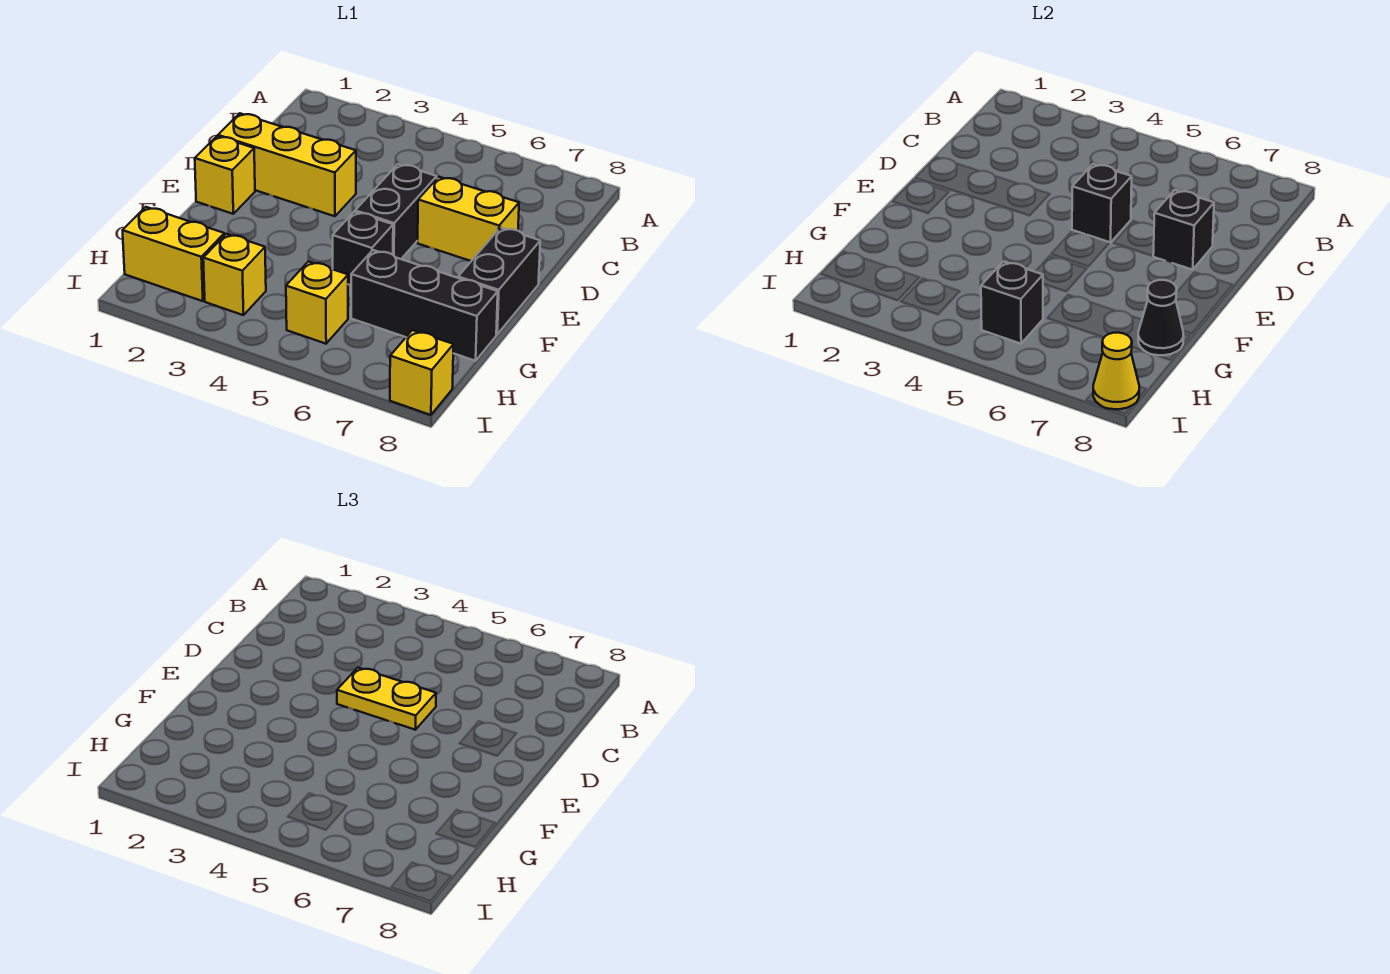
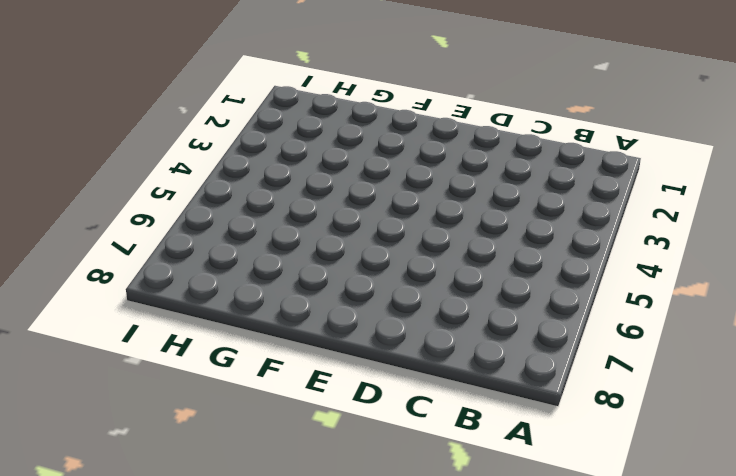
none -> yellow brick D1:D3 level 1
none -> black brick D5:E5 level 1
none -> yellow brick D6:D7 level 1

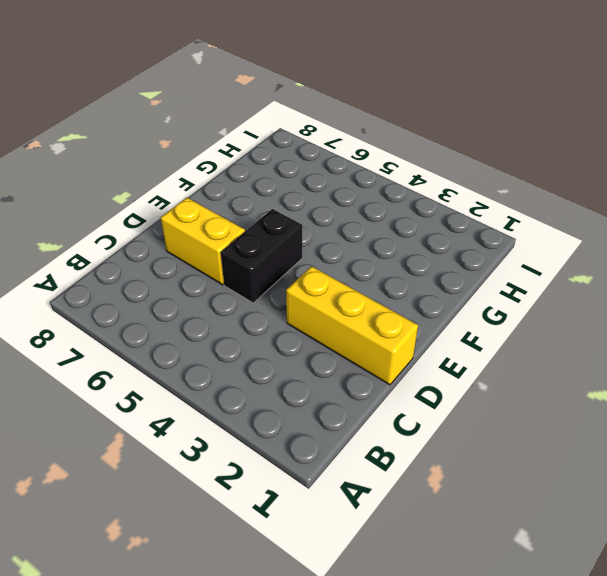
none -> yellow brick E1 level 1
none -> black brick E8:F8 level 1
none -> black brick F5 level 1

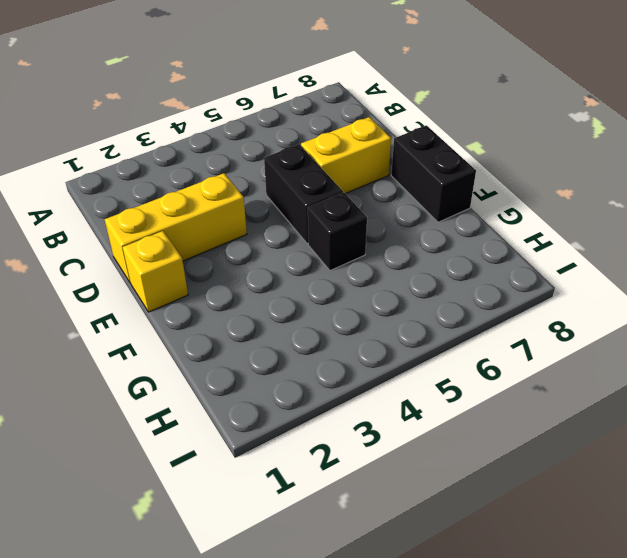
none -> black brick G6:G8 level 1
none -> yellow brick H1:H2 level 1
none -> yellow brick H3 level 1

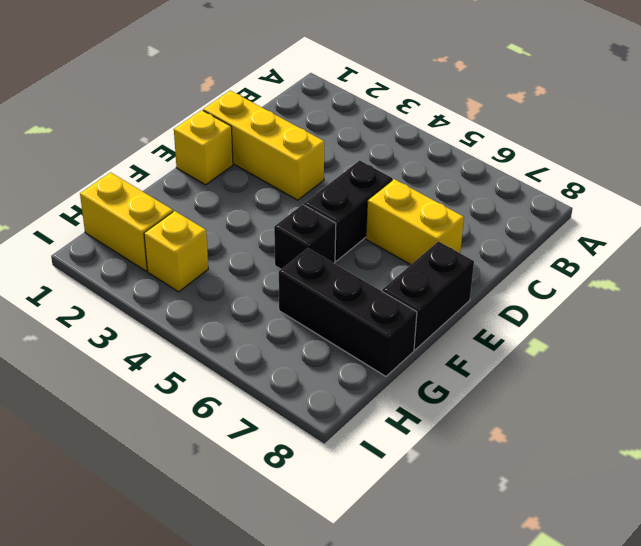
none -> yellow brick H5 level 1
none -> yellow brick I8 level 1
none -> black brick D5 level 2

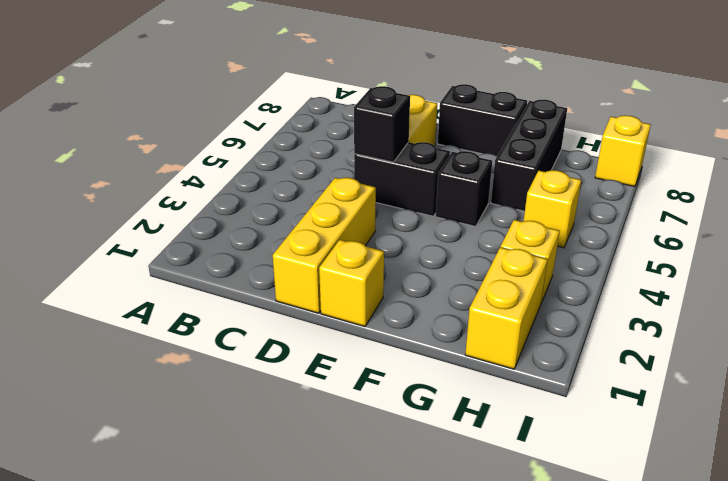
none -> black brick D7 level 2
none -> black cone G8 level 2
none -> black brick H5 level 2

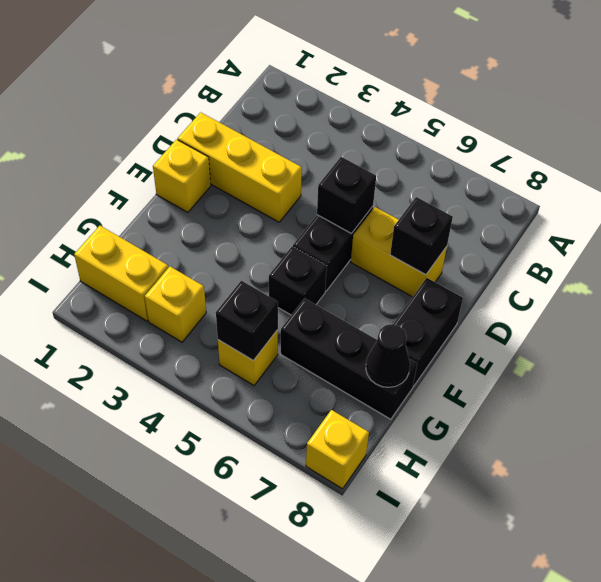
none -> yellow cone I8 level 2
none -> yellow plate D4:D5 level 3

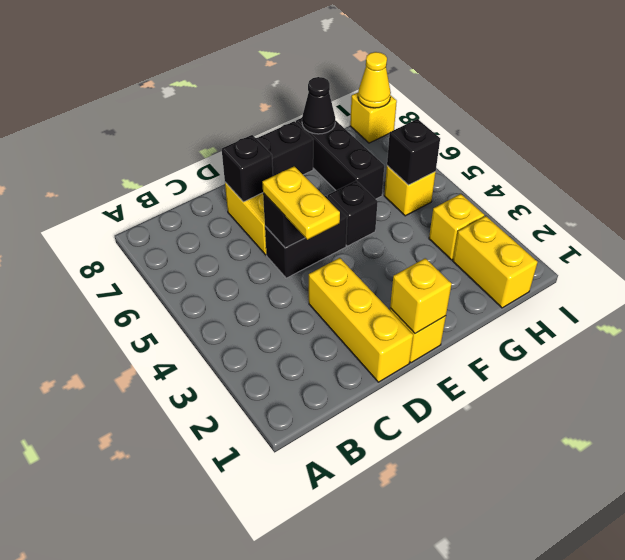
yellow brick E1 level 2 -> none

